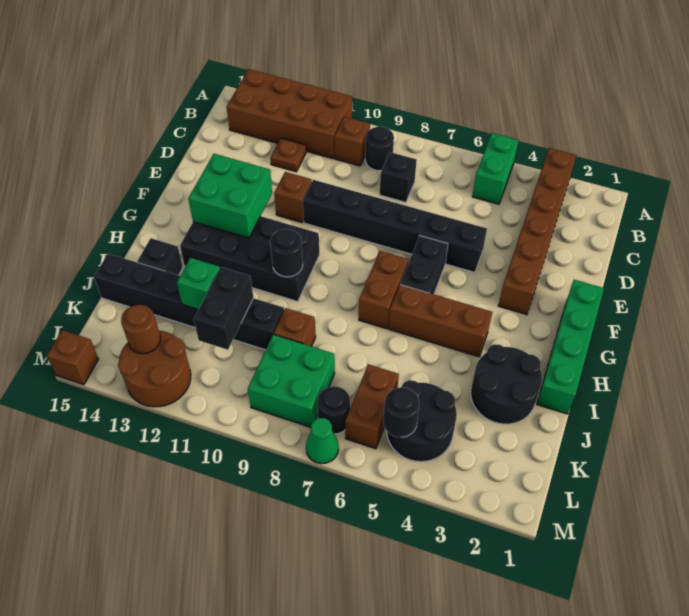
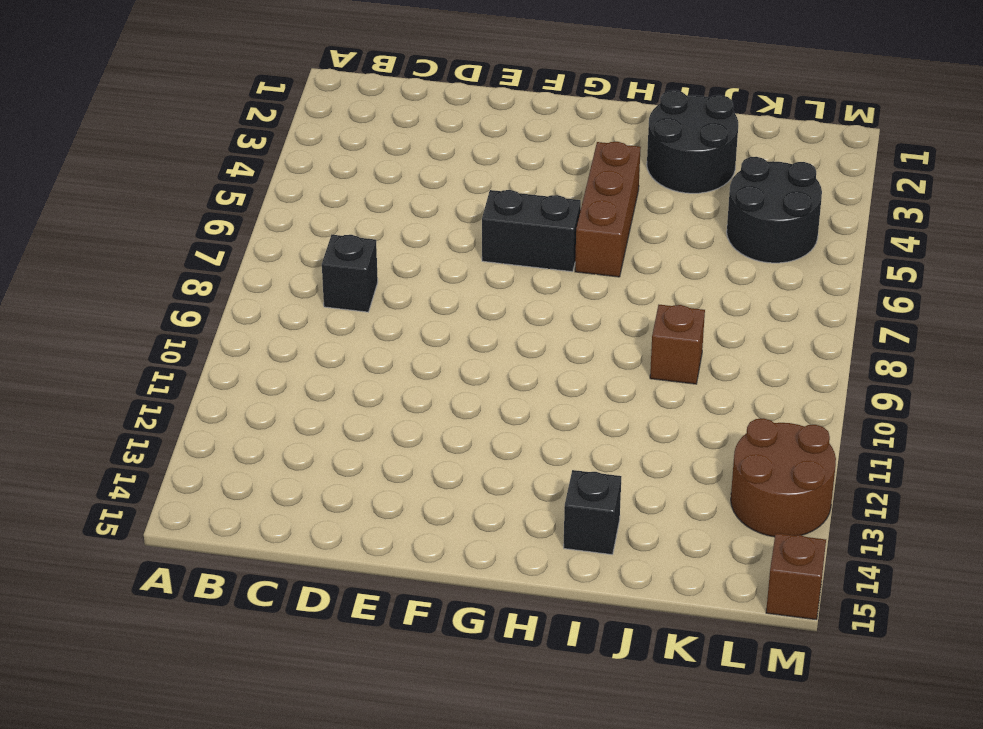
none -> brown brick A3:F3 level 1
none -> green brick A5:B5 level 1
none -> brown brick A11:B14 level 1
none -> black round brick B9 level 1

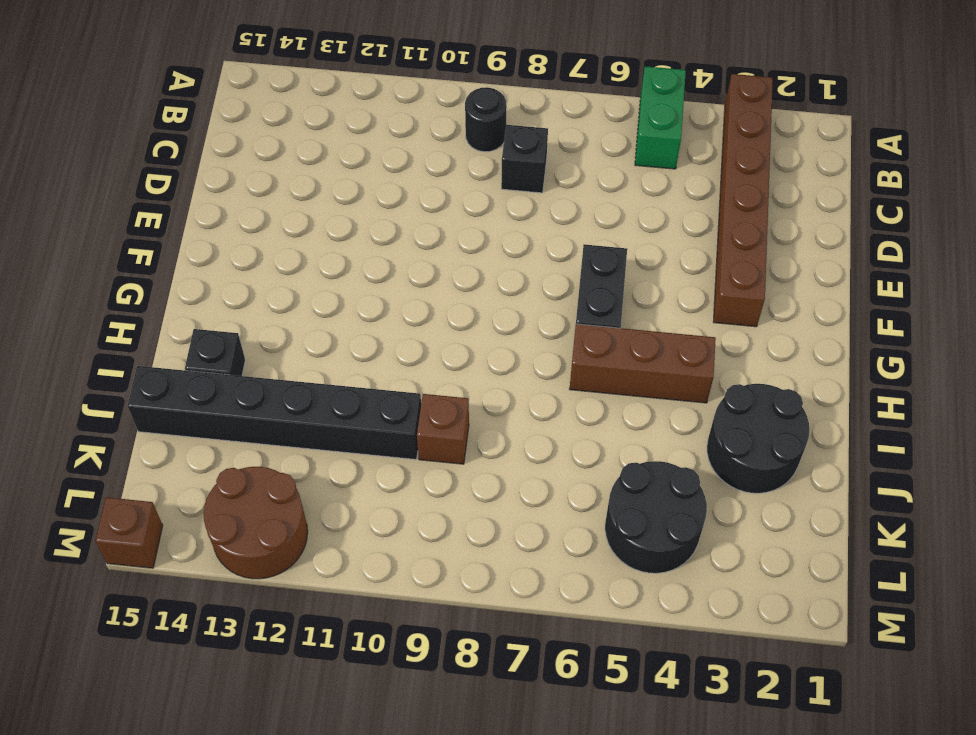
none -> brown brick A11:B14 level 1
none -> brown brick B10 level 1
none -> brown plate C12 level 1
none -> black brick E5:E10 level 1

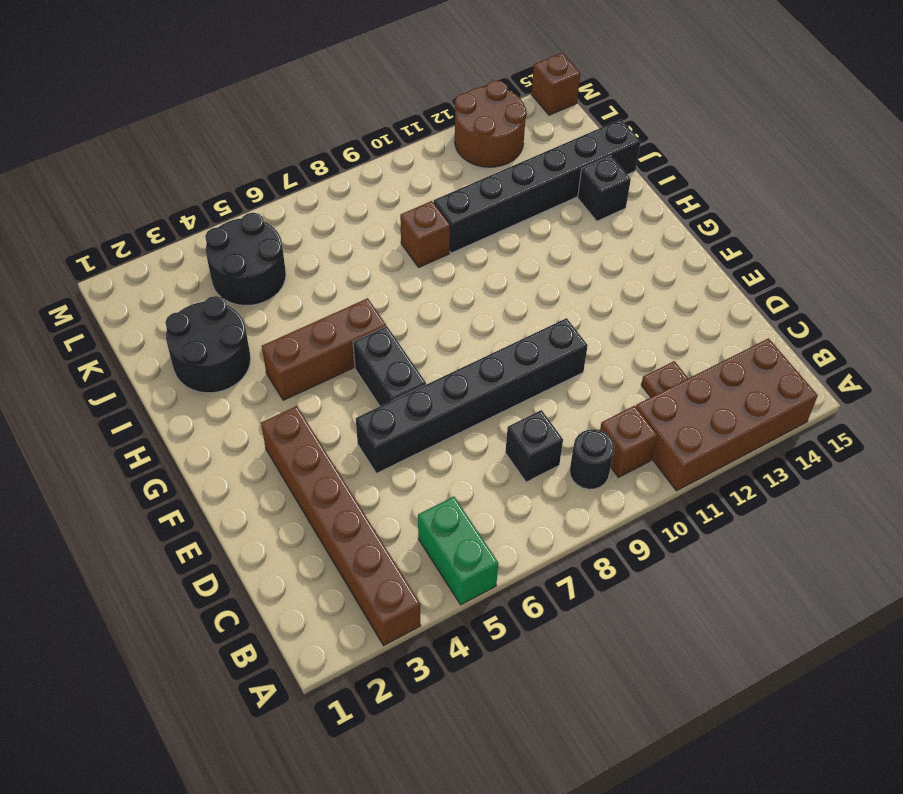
none -> brown brick E11 level 1
none -> green brick F1:I1 level 1
none -> brown brick G7:H7 level 1
none -> black brick G10:H13 level 1

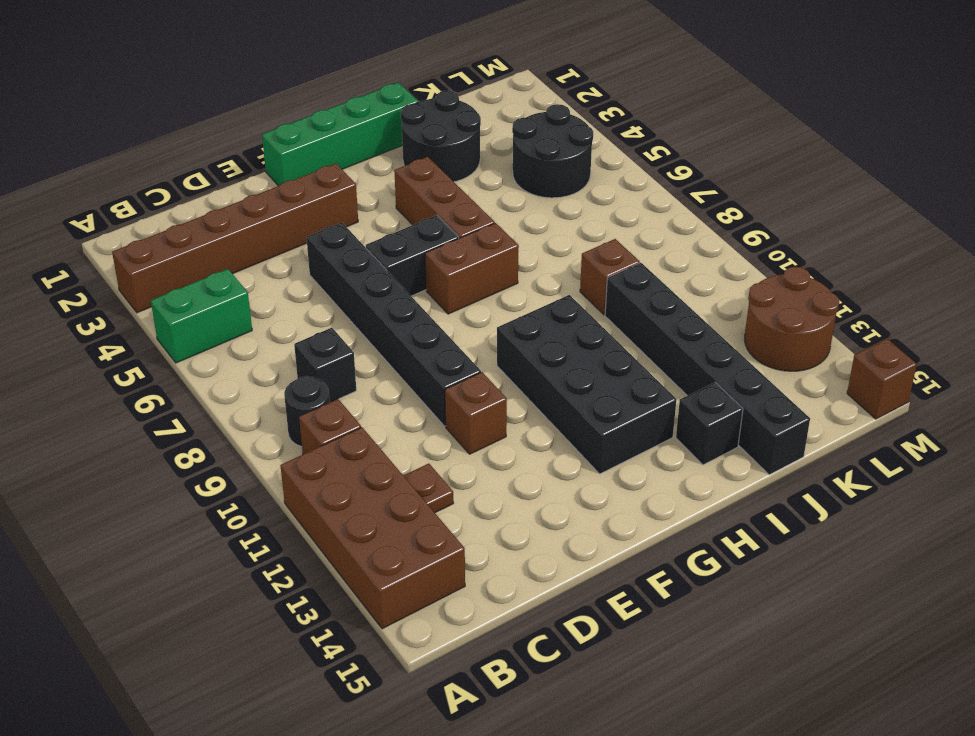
none -> brown brick K6:L6 level 1
none -> green brick K8:L9 level 1
none -> black round brick L7 level 1
none -> green cone M7 level 1

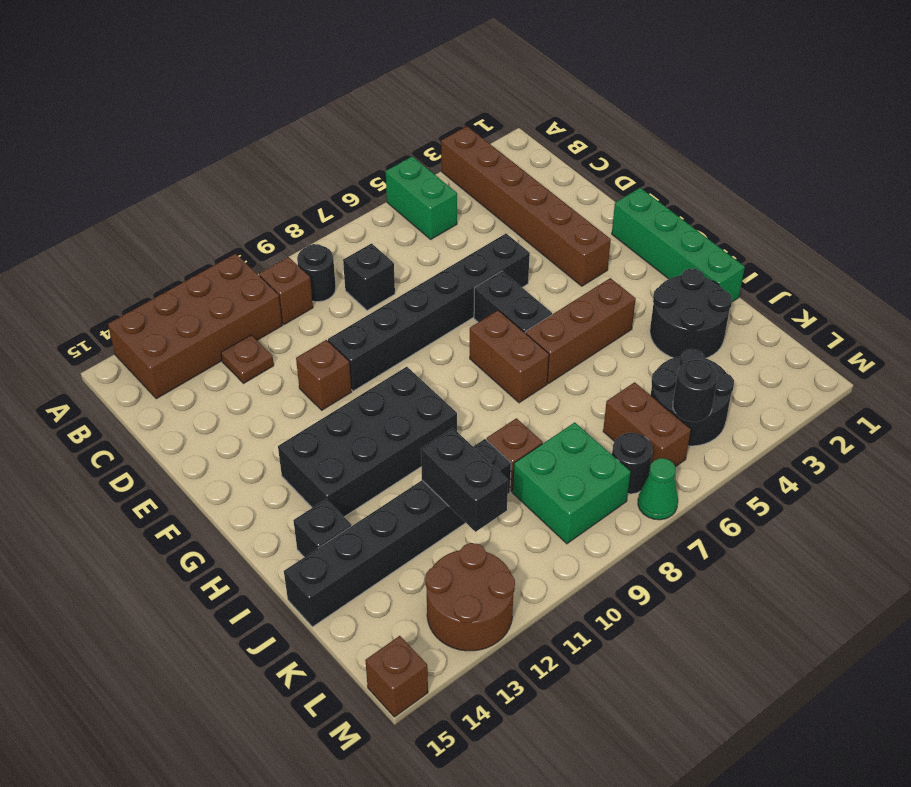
none -> green brick F12:G13 level 2
none -> black round brick H10 level 2
none -> green brick J12 level 2
none -> brown round brick L13 level 2

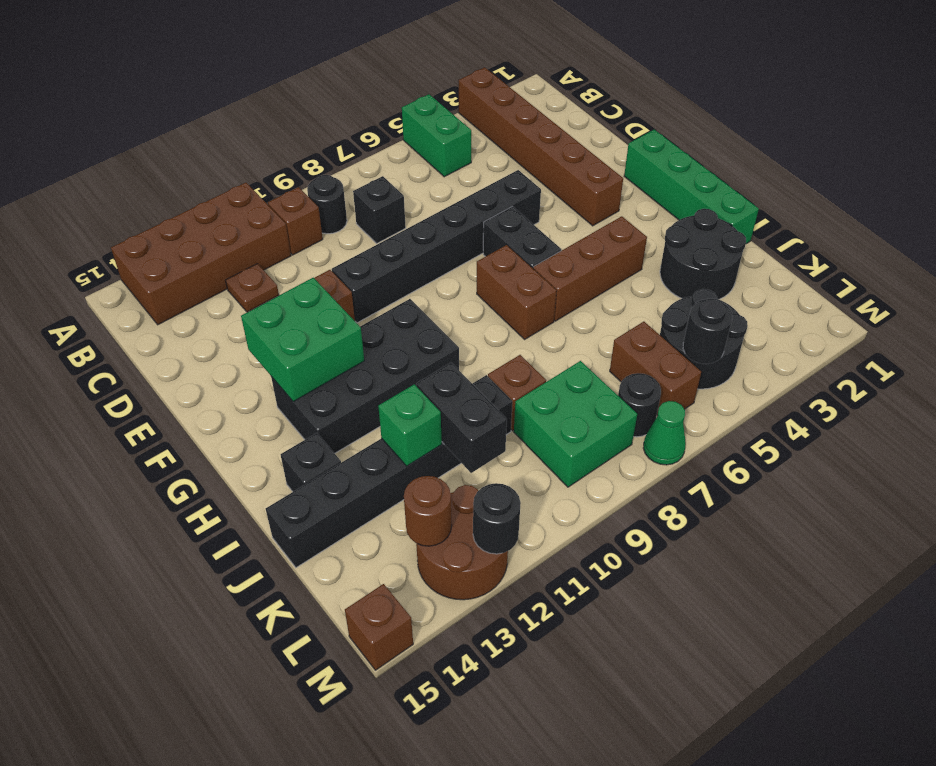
black round brick M12 level 2 -> black round brick H10 level 2

